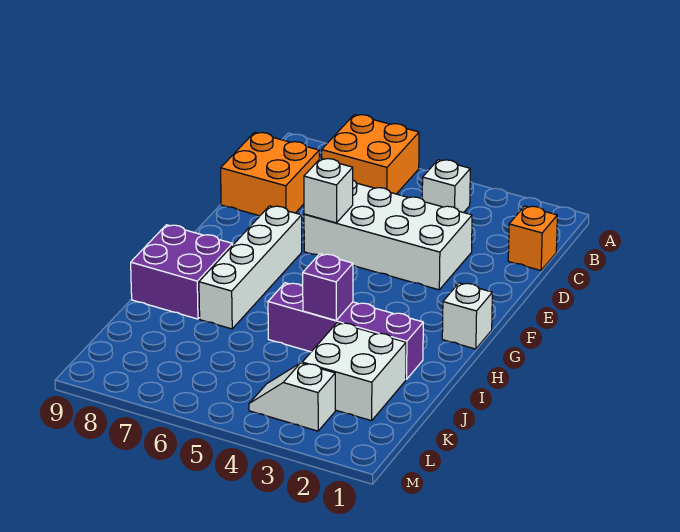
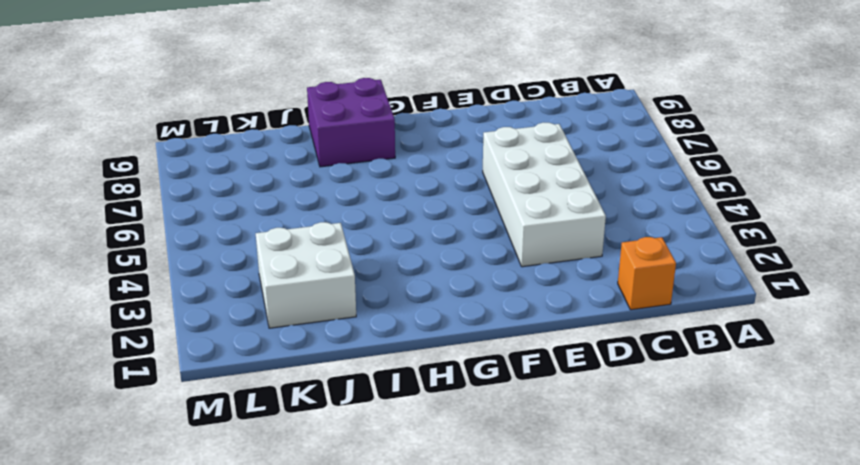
none -> orange brick A6:B7 level 1
none -> white brick B4 level 1
none -> orange brick C8:D9 level 1

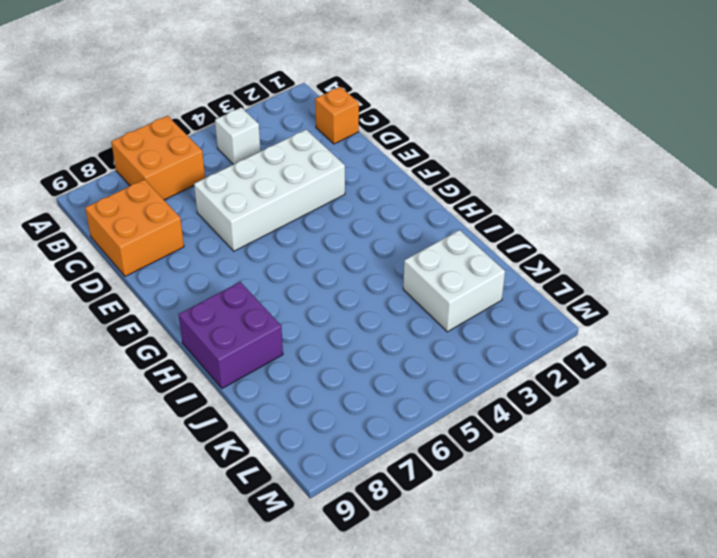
none -> white brick F7:I7 level 1
none -> white brick G1 level 1
none -> purple brick I2:I5 level 1

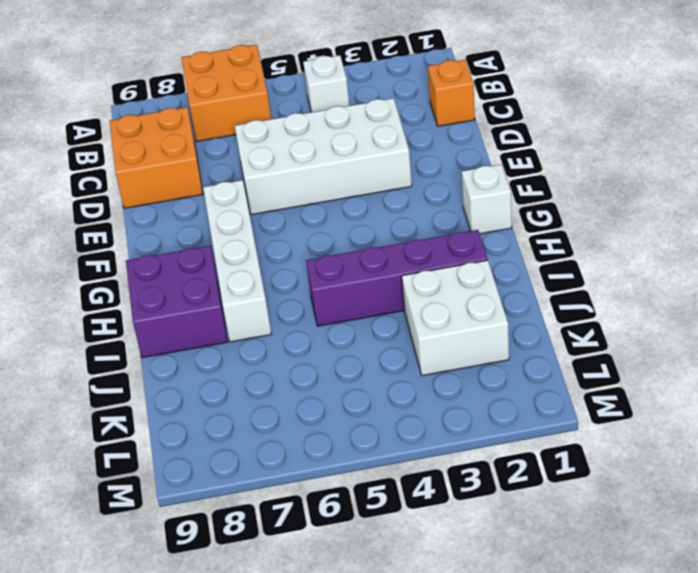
none -> white slope L3:L4 level 1 top 3
none -> white brick E6 level 2
none -> purple brick I4 level 2

